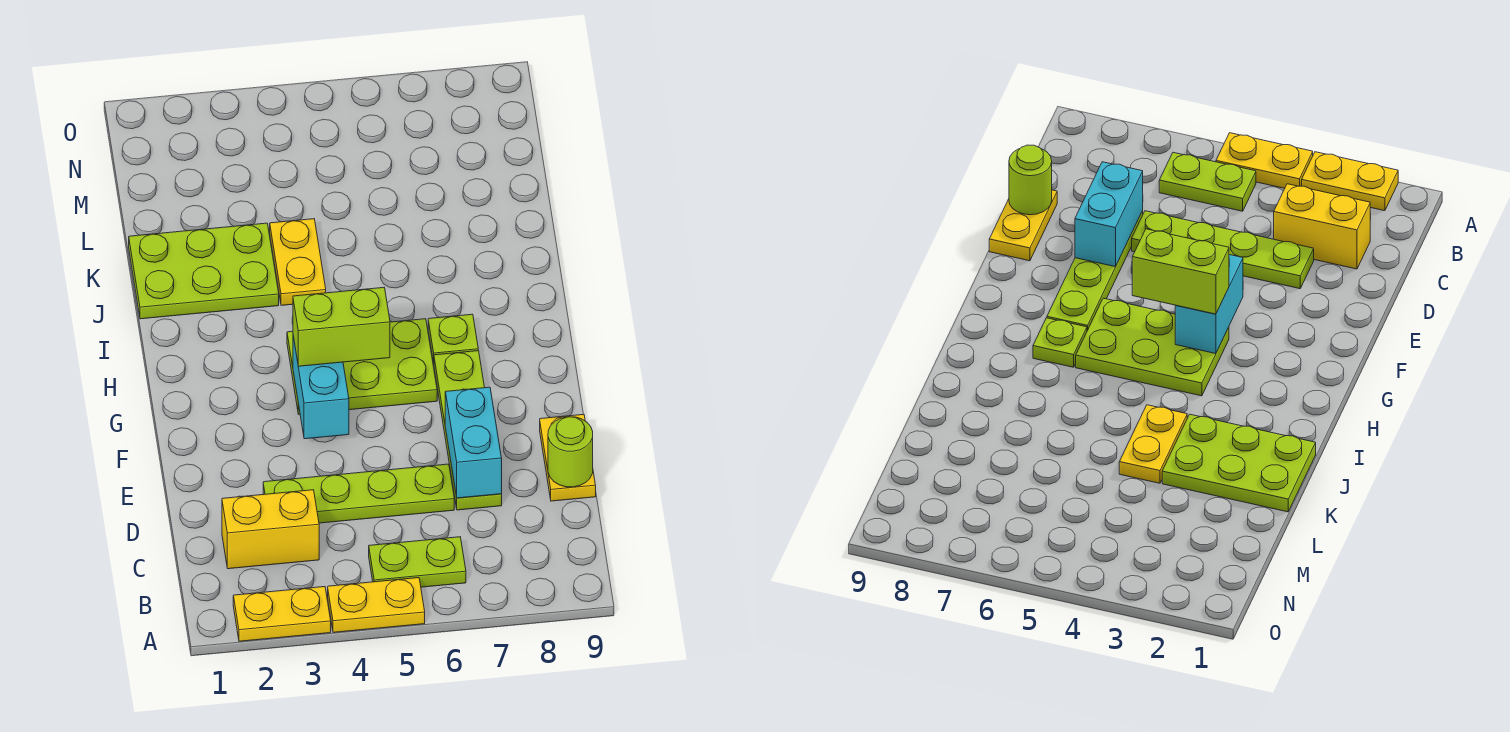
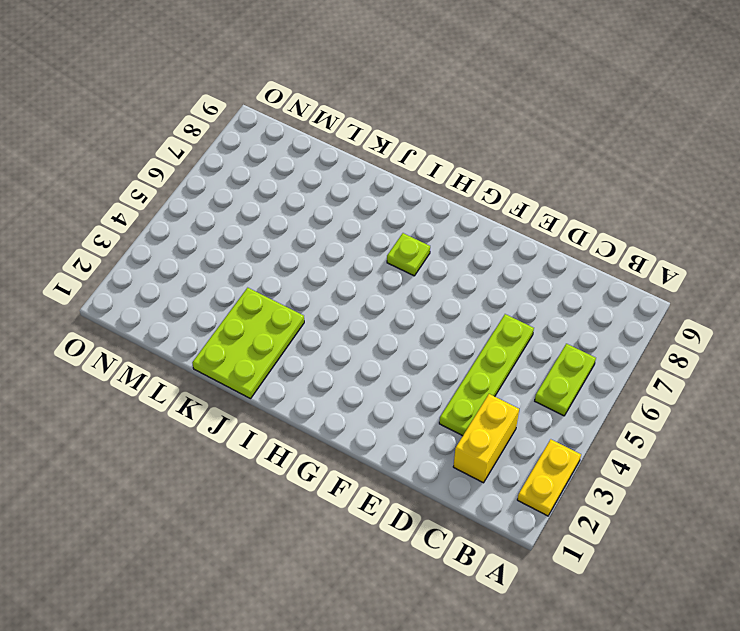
none -> yellow plate A4:A5 level 1
none -> lime plate D7:G7 level 1
none -> yellow plate D9:E9 level 1

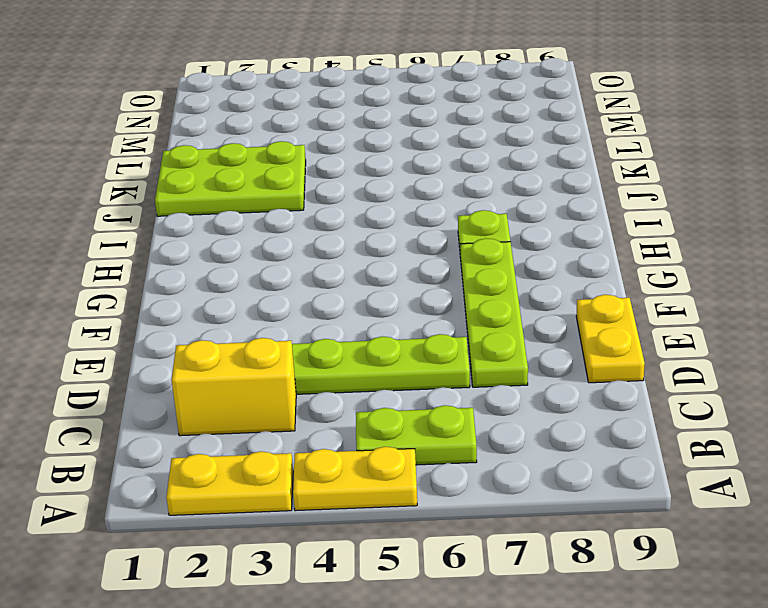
none -> lime plate G4:H6 level 1
none -> yellow plate J4:K4 level 1
none -> cyan brick D7:E7 level 2

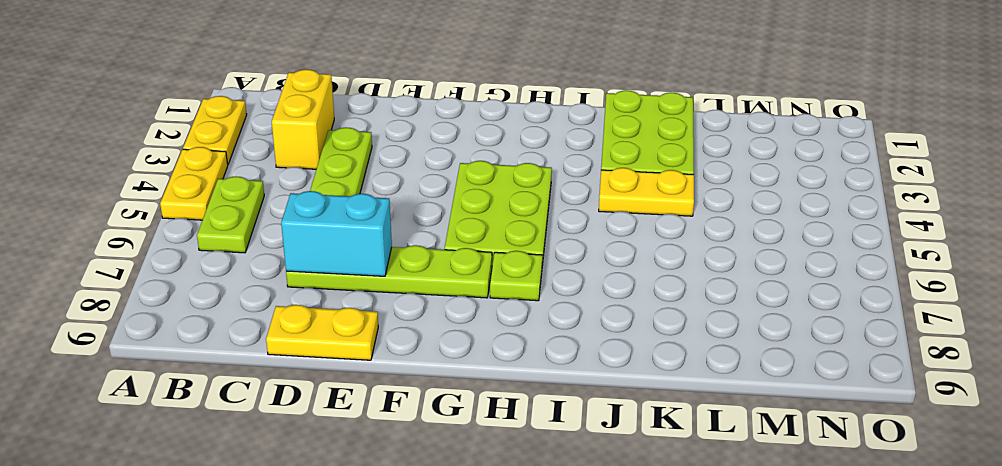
none -> lime round brick D9 level 2
none -> cyan brick F4:G4 level 2
none -> lime brick G4:G5 level 3

